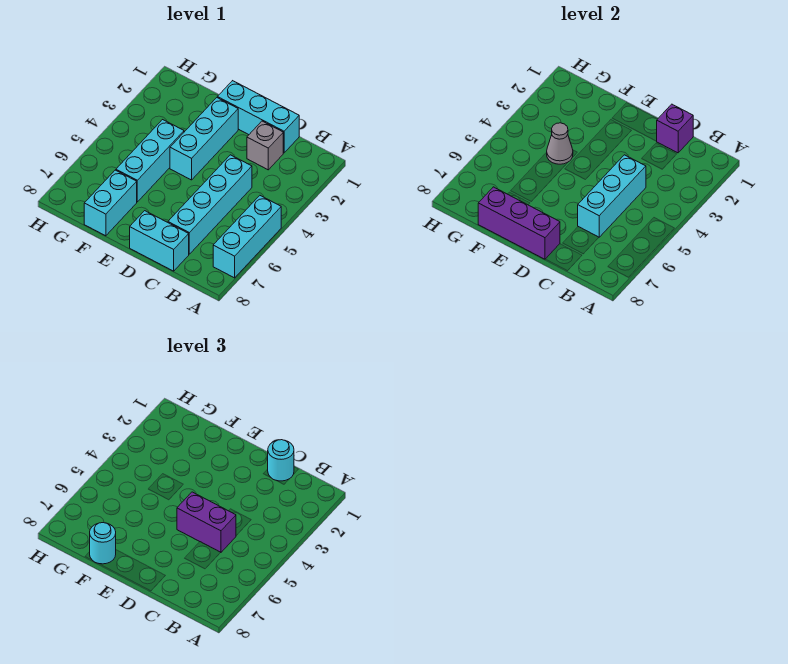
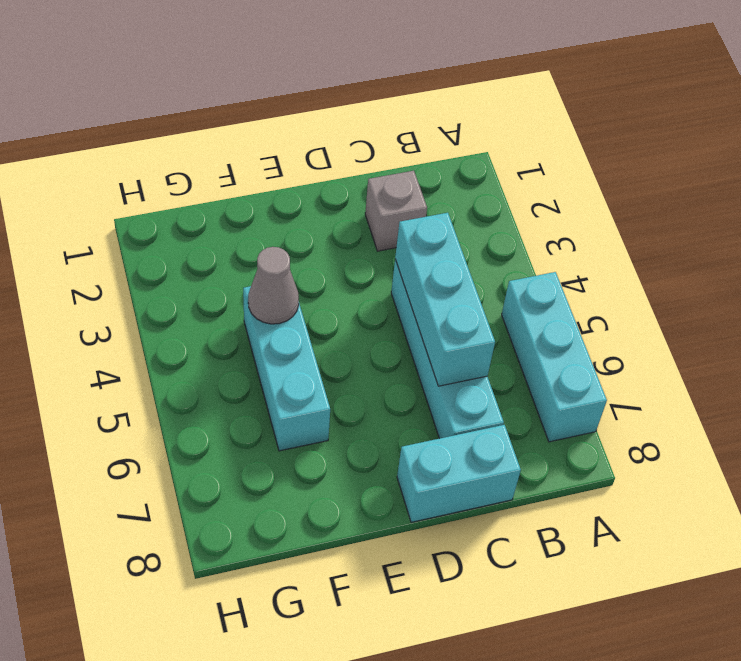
none -> cyan brick C1:E1 level 1
none -> cyan brick E2:E4 level 1
none -> cyan brick F7:F8 level 1

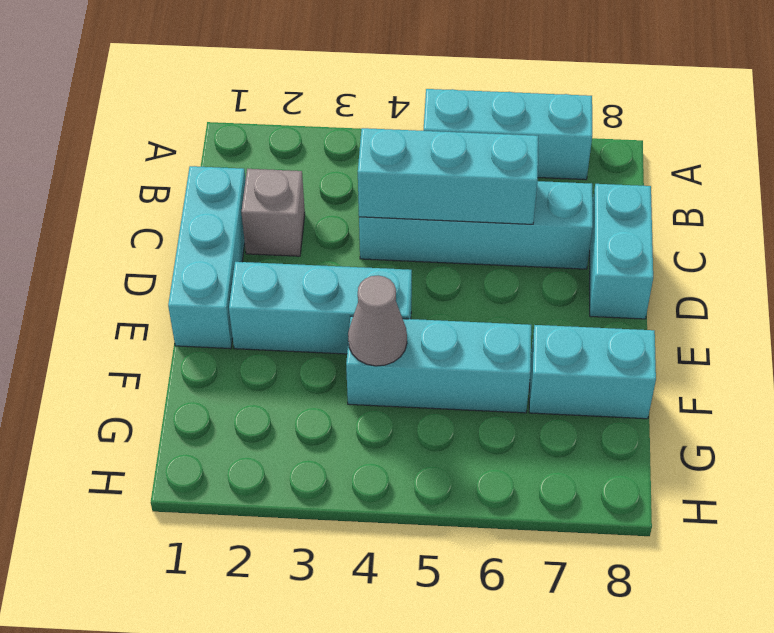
none -> purple brick C1 level 2
none -> purple brick D8:F8 level 2
none -> cyan round brick C1 level 3

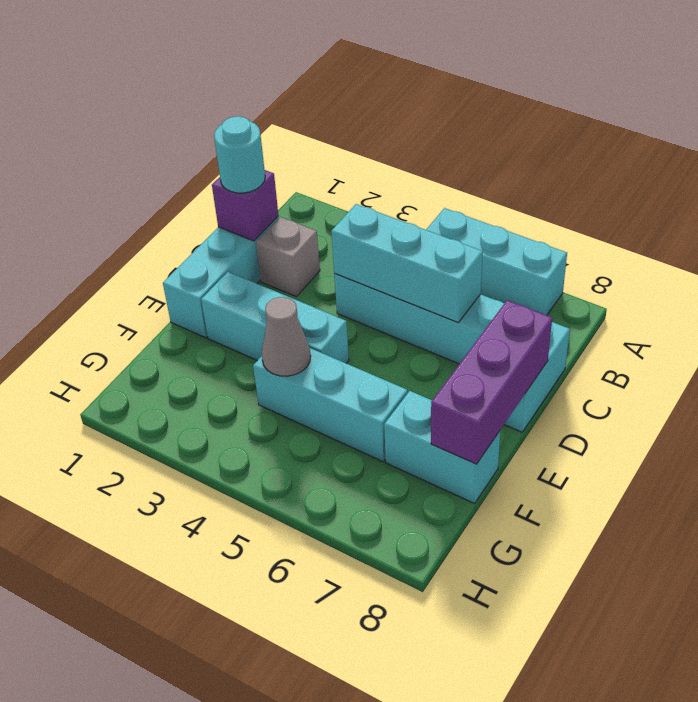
none -> purple brick C5:D5 level 3
none -> cyan round brick F8 level 3

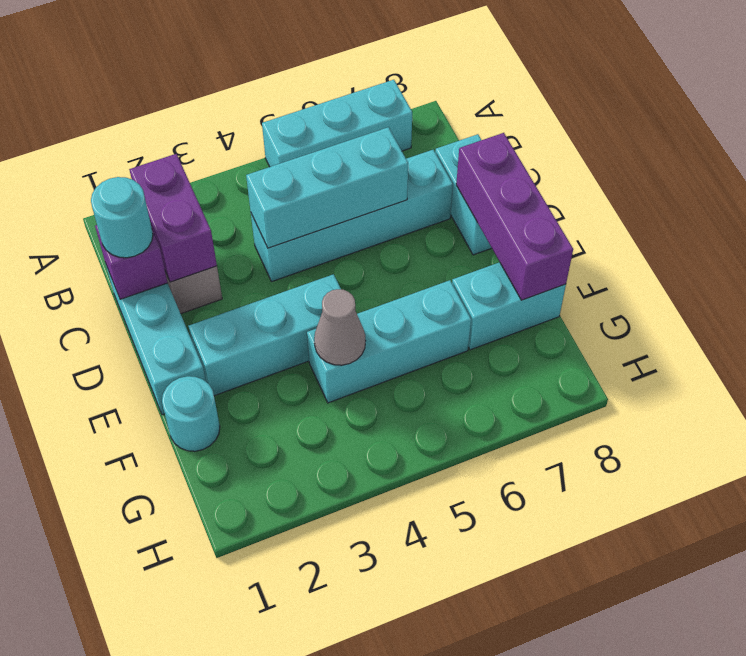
purple brick B2:C2 level 2 -> purple brick C5:D5 level 3
cyan round brick F1 level 1 -> cyan round brick F8 level 3

